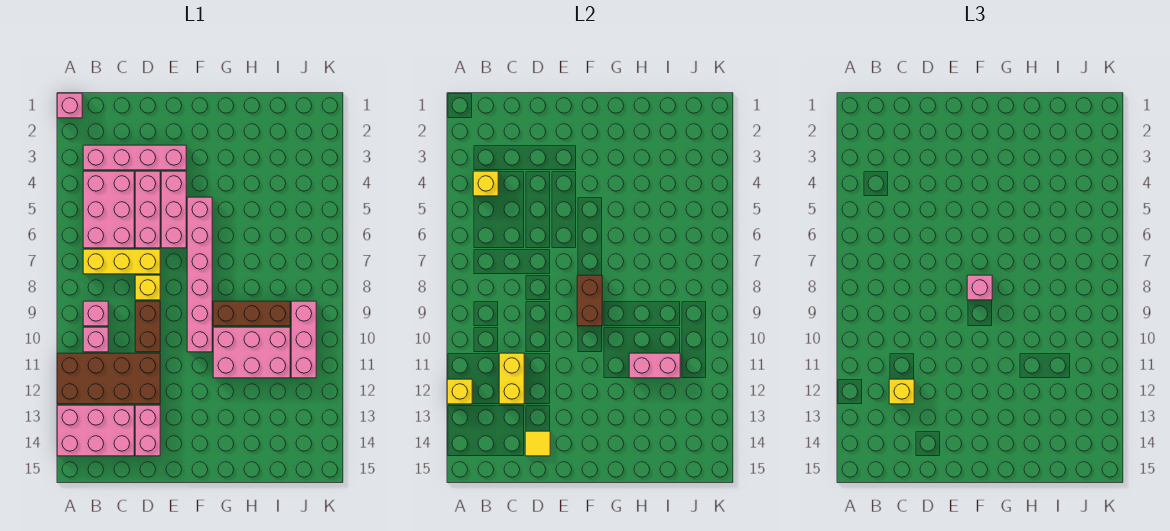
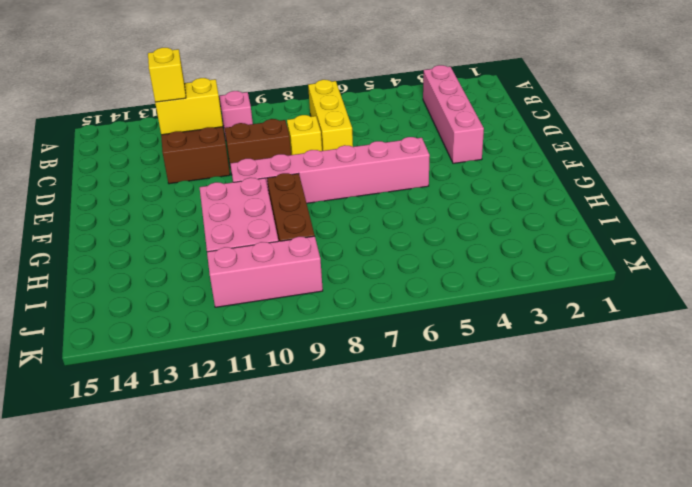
none -> pink brick A1 level 1
none -> pink brick A13:C14 level 1
none -> pink brick B4:C6 level 1

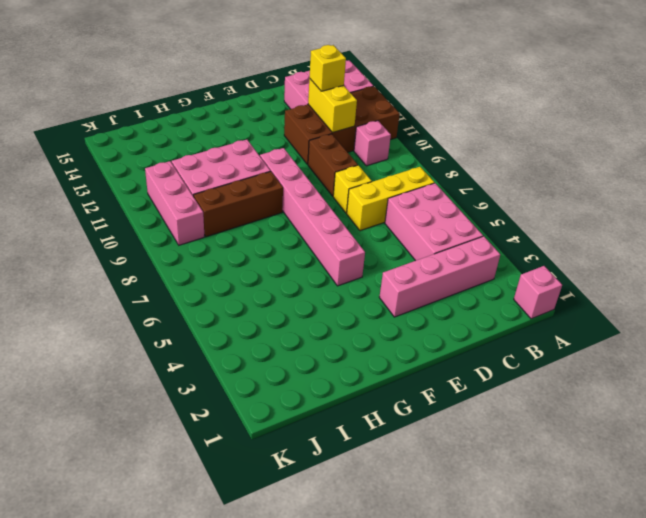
none -> pink brick B9 level 1
none -> pink brick D4:D6 level 1
none -> pink brick D13:D14 level 1

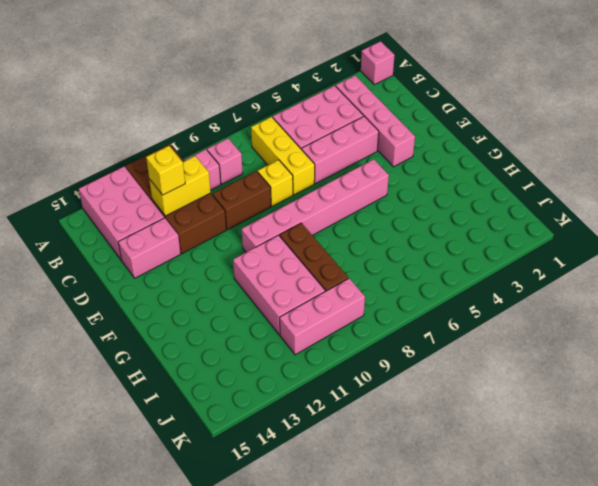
none -> pink brick E4:E6 level 1
none -> yellow brick A12 level 2
none -> yellow brick B4 level 2

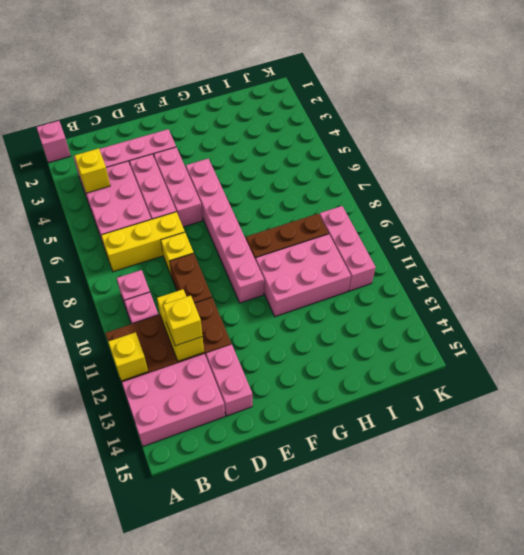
none -> yellow tile D14 level 2
none -> brown brick F8:F9 level 2
none -> pink brick H11:I11 level 2

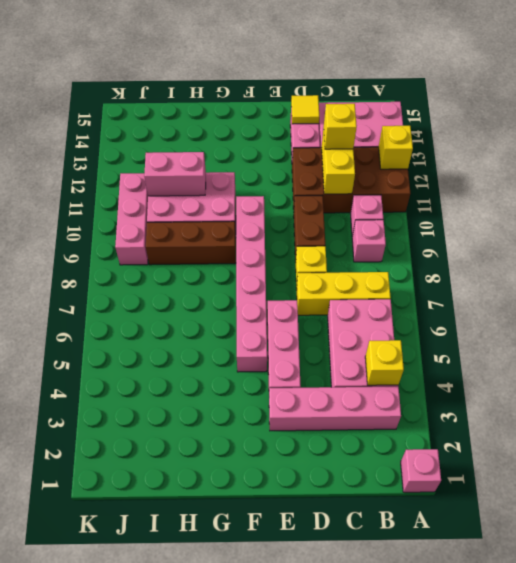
none -> pink brick D4:D6 level 1
none -> brown brick F8:F9 level 2
none -> pink brick F8 level 3

